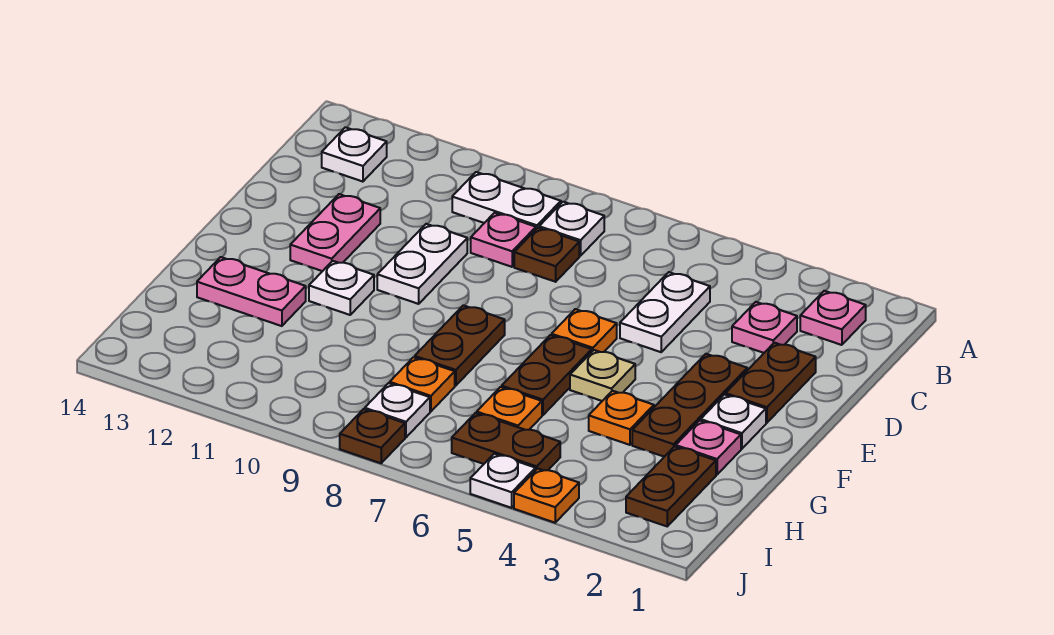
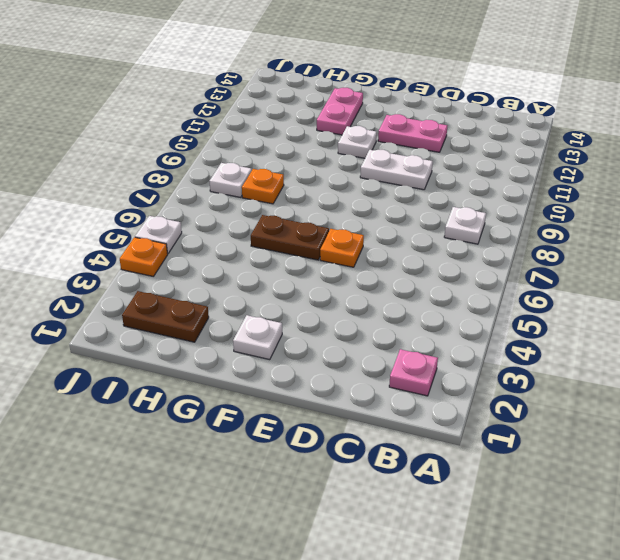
none -> white plate B9:B10 level 1
none -> white plate B13 level 1
none -> pink plate C3 level 1

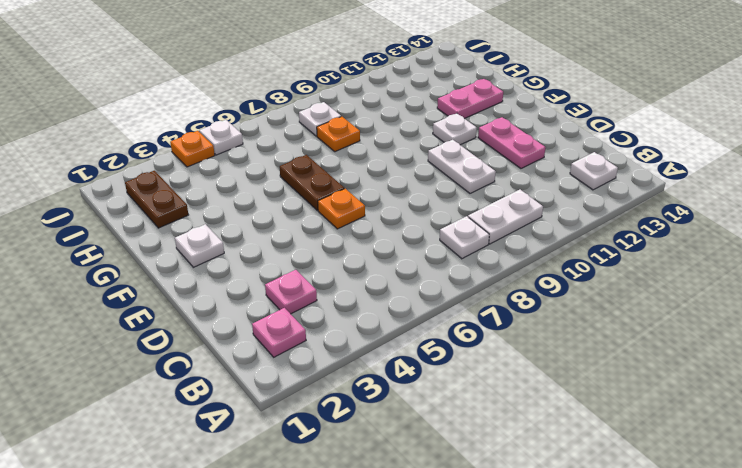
none -> white plate C5:D5 level 1
none -> brown plate C8 level 1
none -> pink plate C9 level 1

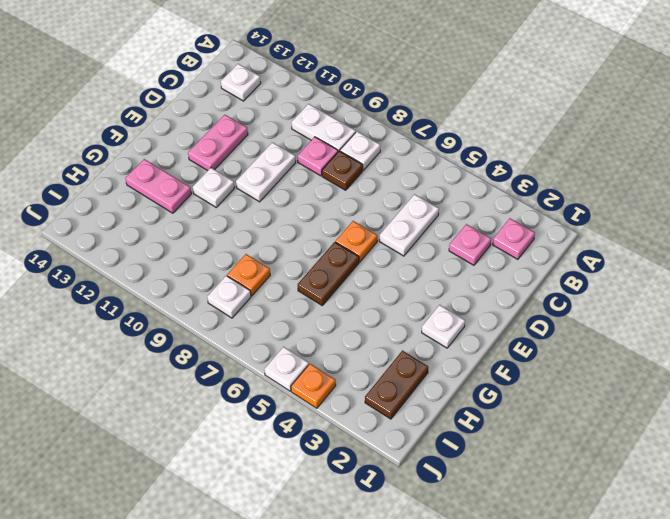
none -> brown plate D2:E2 level 1
none -> brown plate E3:G3 level 1
none -> tan plate F5 level 1

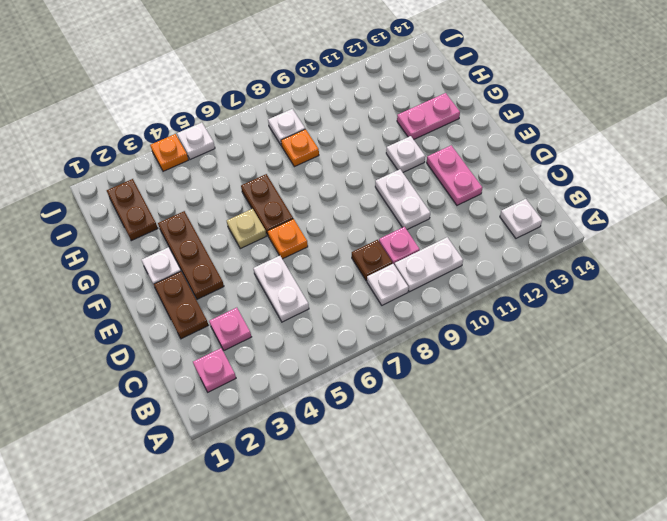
none -> brown plate F8:G8 level 1
none -> pink plate G2 level 1
none -> orange plate G4 level 1

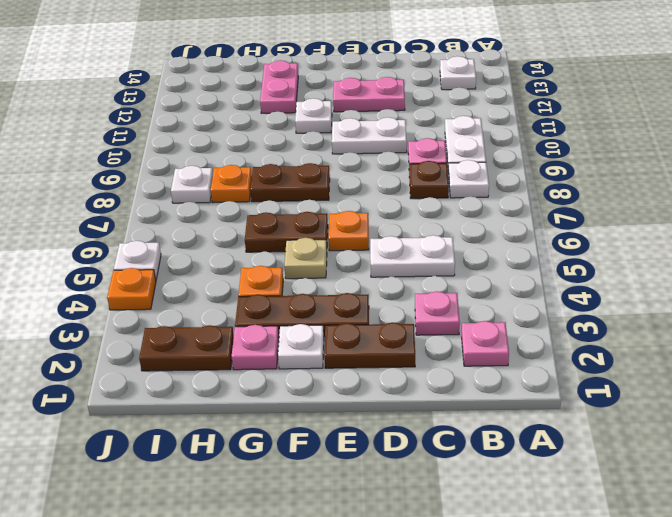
none -> orange plate H6 level 1
none -> brown plate I5:I6 level 1
none -> brown plate J8 level 1

